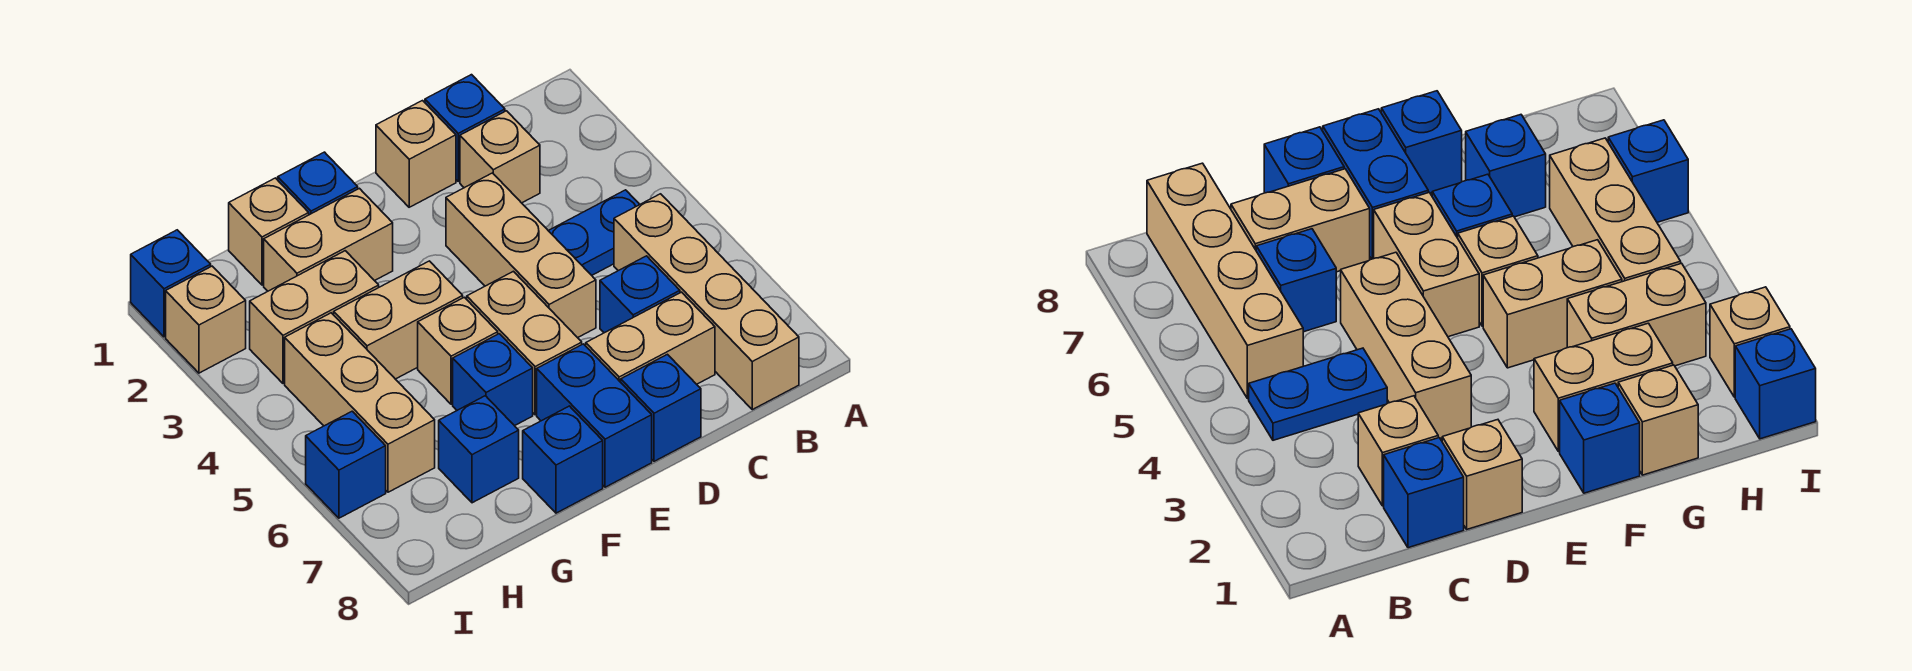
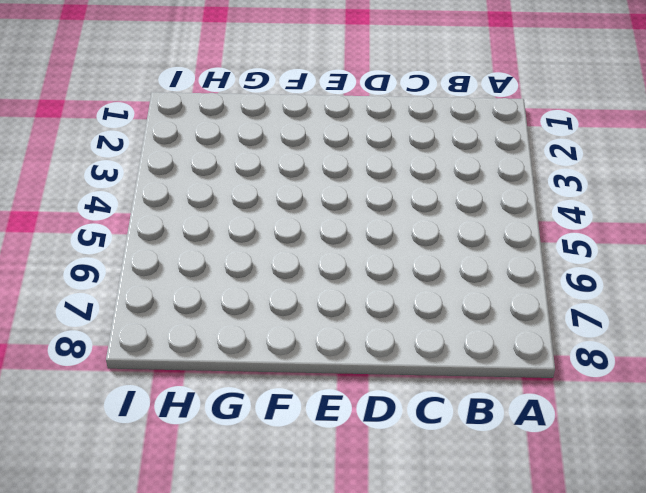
none -> blue plate B4:C4 level 1
none -> tan brick B5:B8 level 1
none -> blue brick C1 level 1

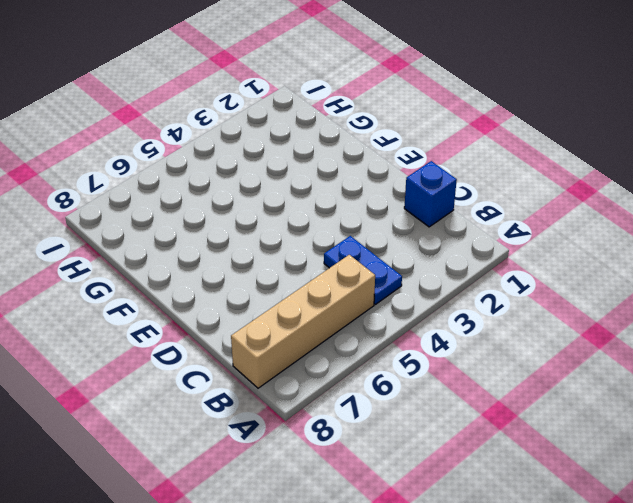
none -> tan brick C2 level 1
none -> blue brick C6 level 1
none -> tan brick C7:D7 level 1

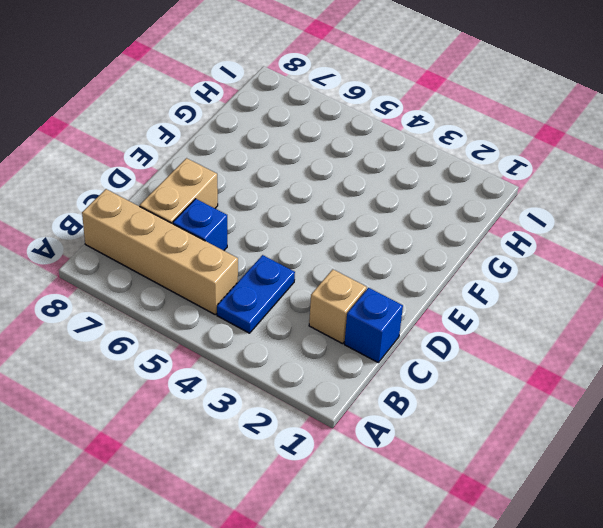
none -> tan brick D1 level 1
none -> tan brick D3:D5 level 1
none -> blue brick D8 level 1

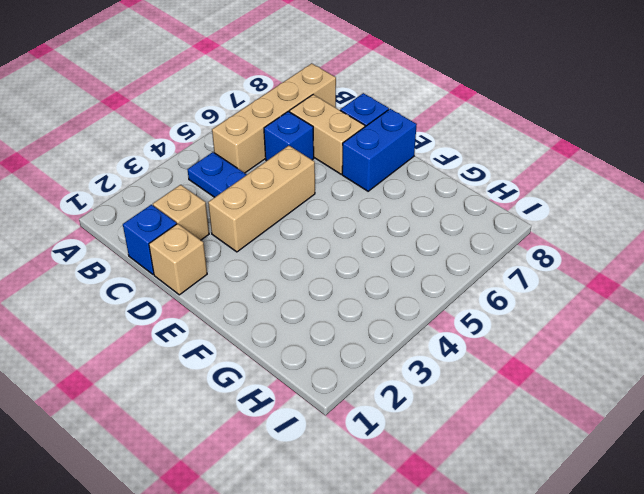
none -> tan brick E5:E6 level 1
none -> blue brick F1 level 1
none -> tan brick F2:G2 level 1

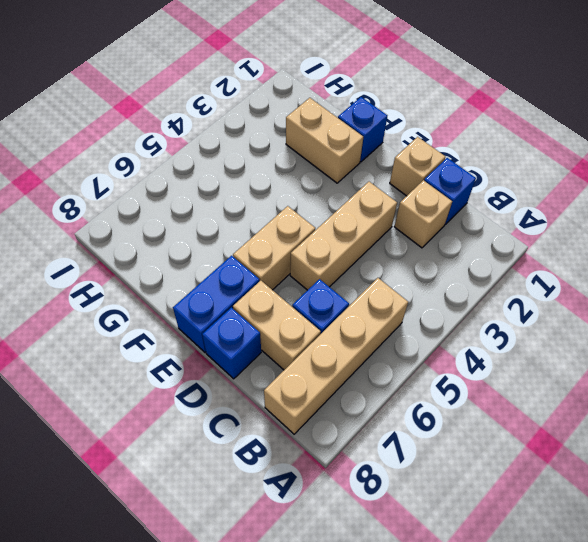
none -> blue plate B4:C4 level 1
none -> tan brick F4:G4 level 1
none -> tan brick F5 level 1

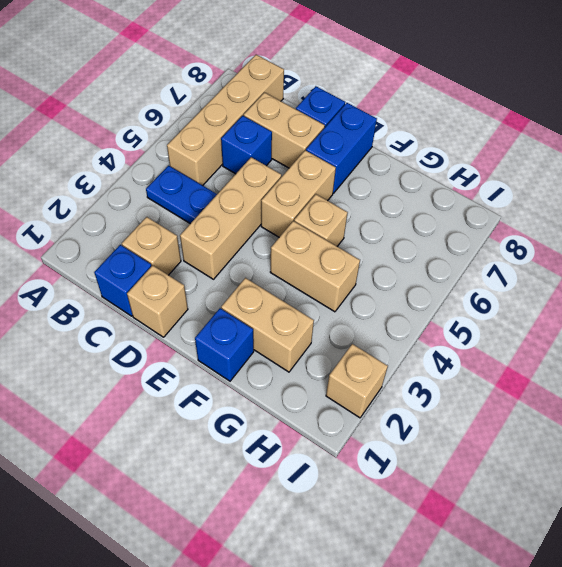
none -> blue brick F6 level 1
none -> blue brick F8 level 1
none -> tan brick G1 level 1

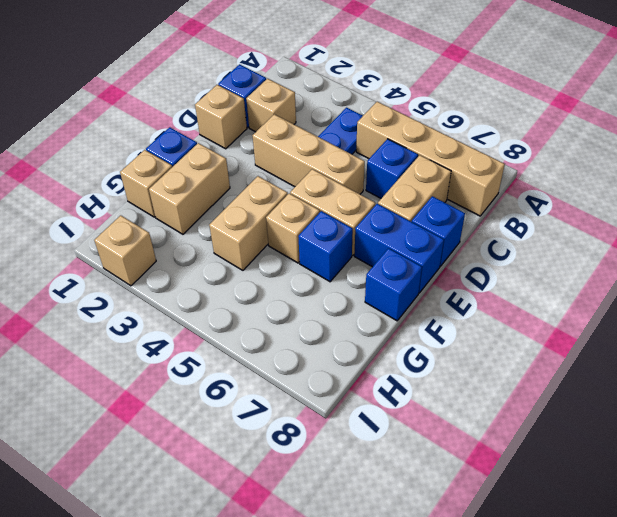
none -> tan brick G3:H3 level 1
none -> blue brick G7 level 1
none -> tan brick H4:H6 level 1

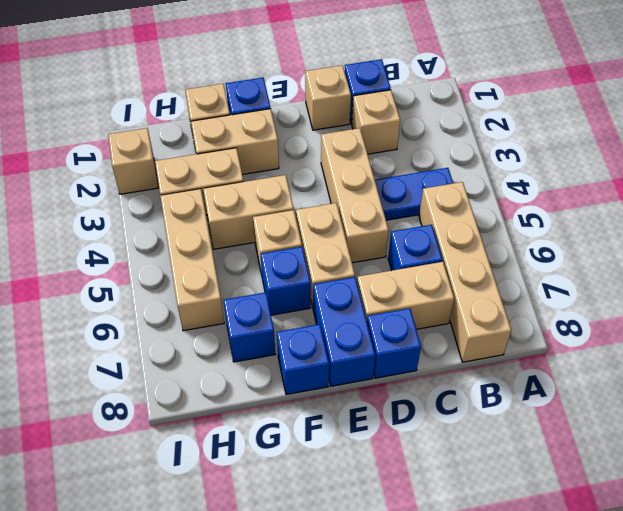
none -> blue brick I1 level 1
none -> blue brick I6 level 1

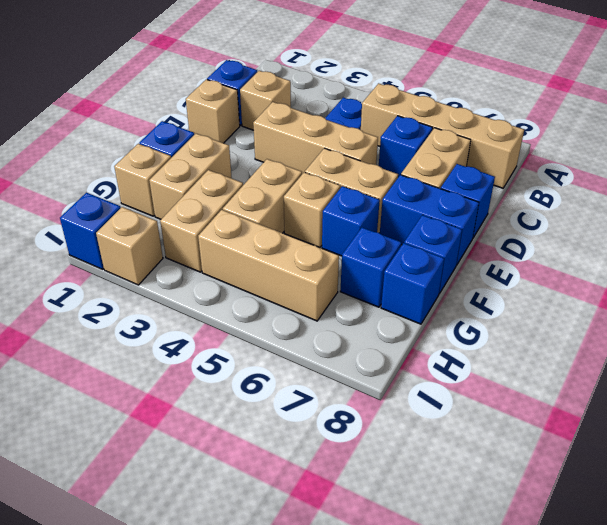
blue brick G8 level 1 -> blue brick I6 level 1

